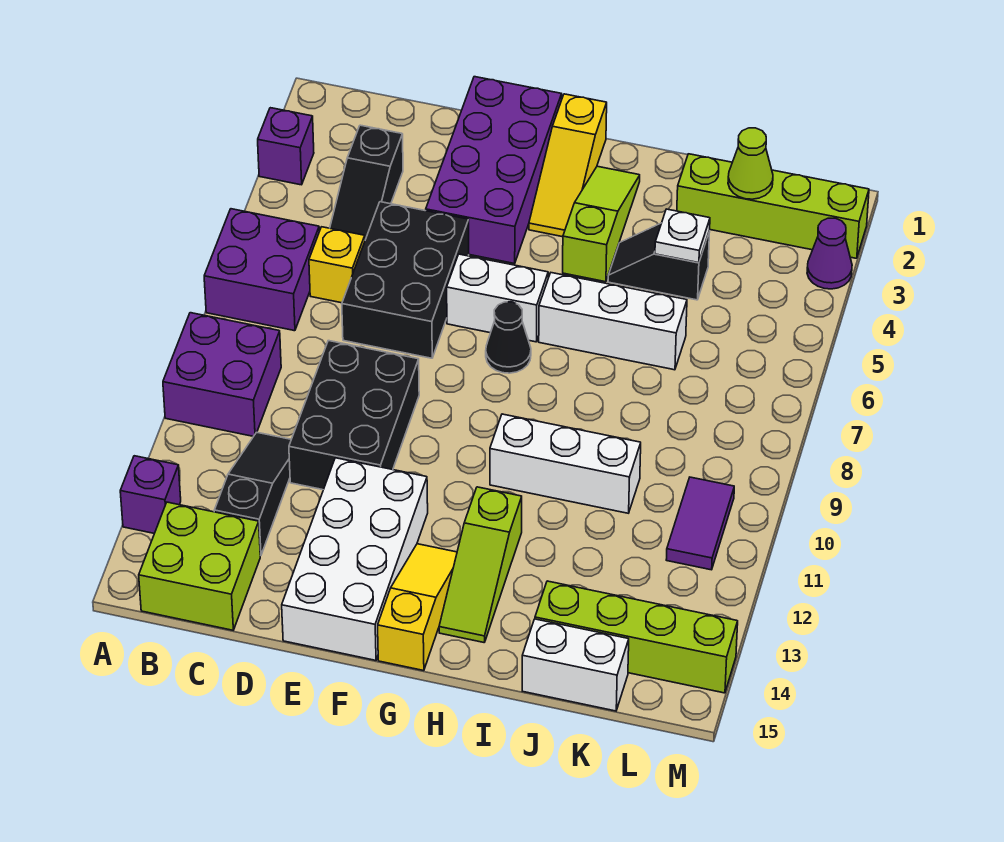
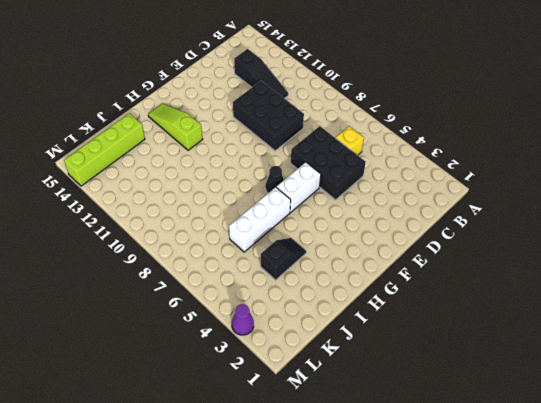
none -> purple brick A3 level 1
none -> purple brick A6:B7 level 1
none -> purple brick A9:B10 level 1

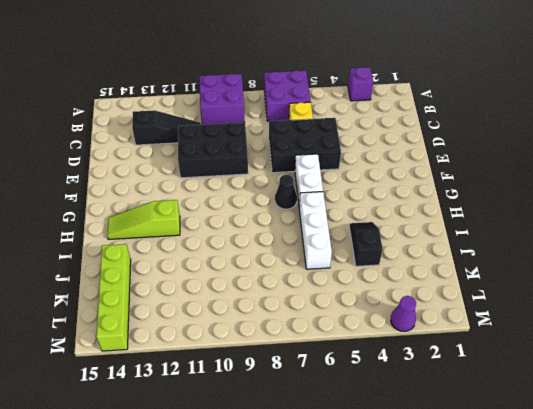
none -> purple brick A13 level 1
none -> lime brick B14:C15 level 1
none -> black slope C3:C5 level 1 top 3

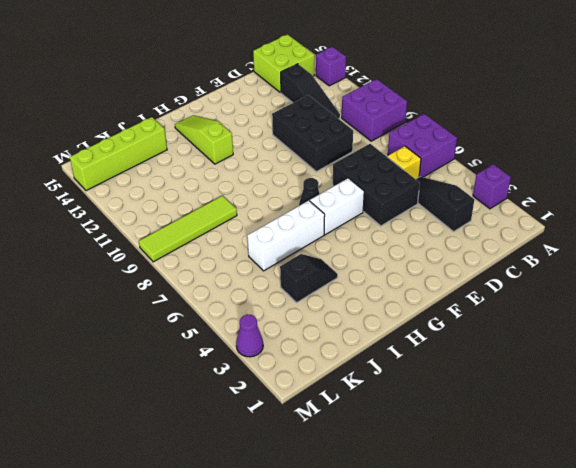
lime tile J9:M9 level 1 -> none
none -> purple brick E1:F4 level 1
none -> white brick E12:F15 level 1
none -> yellow slope G1:G3 level 1 top 1

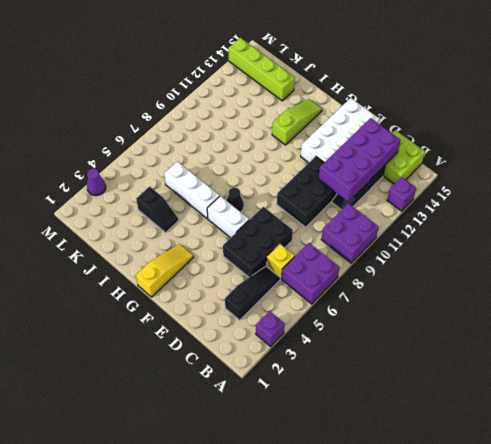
purple brick C11:D14 level 2 -> purple brick E1:F4 level 1
none -> yellow slope G13:G15 level 1 top 15
none -> lime slope H2:H4 level 1 top 4
none -> white brick H10:J10 level 1

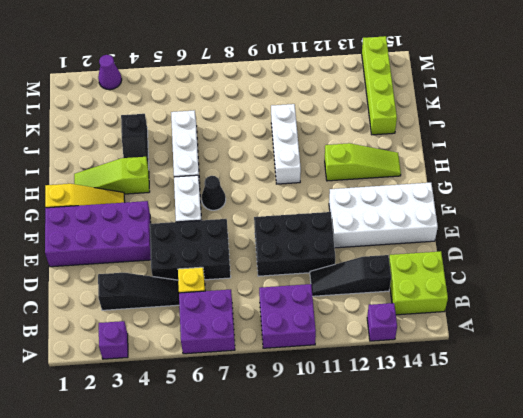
none -> yellow slope G13:G15 level 1 top 15
none -> lime brick J2:M2 level 1
none -> white brick J15:K15 level 1

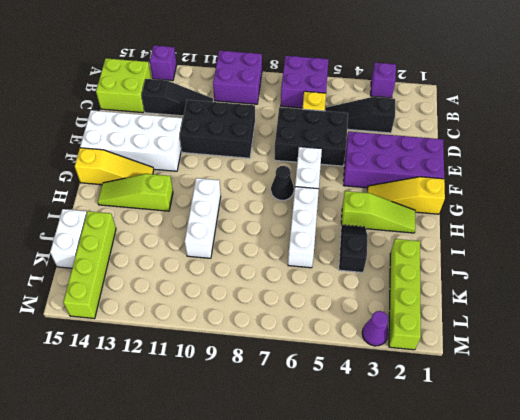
none -> purple tile L10:L11 level 1
none -> white plate J4 level 2
none -> lime cone K2 level 2

